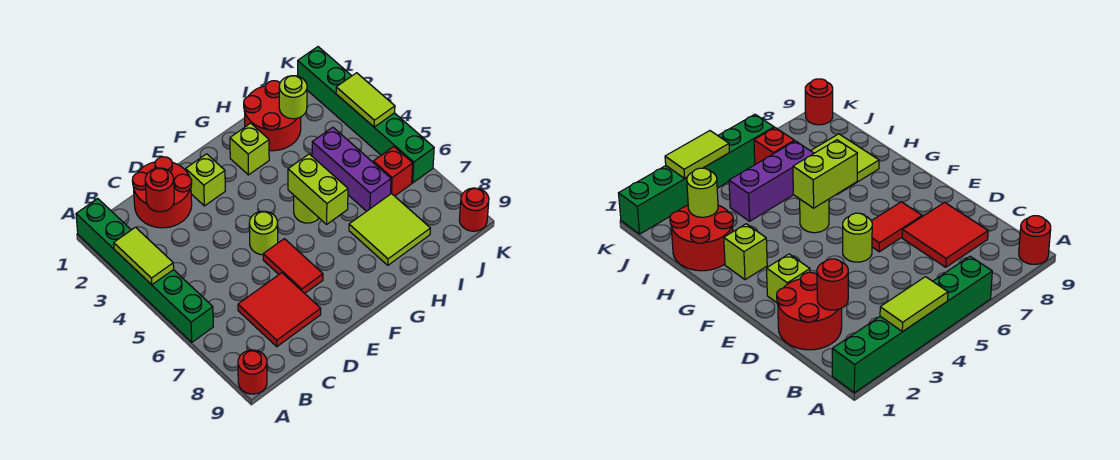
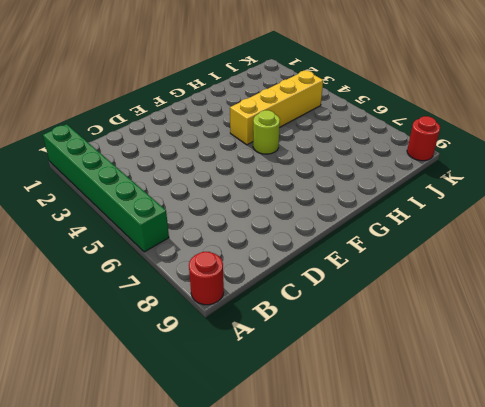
yellow brick G4:J4 level 1 -> purple brick I4:I6 level 1
none -> red round brick C1:D2 level 1
none -> red tile C7:D8 level 1
none -> lime brick E2 level 1

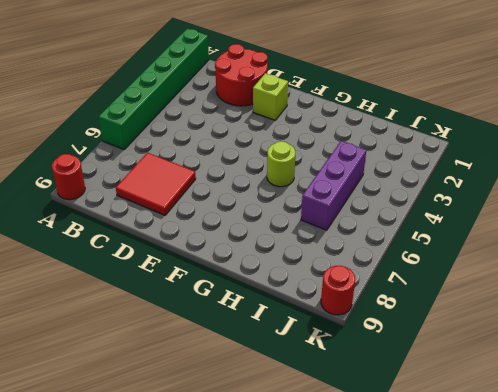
none -> lime round brick E5 level 1
none -> red tile E6:E7 level 1
none -> lime brick G2 level 1

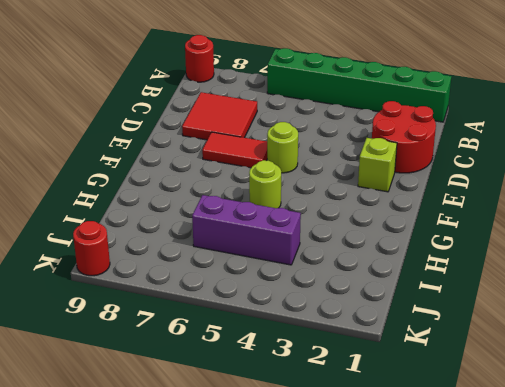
none -> lime brick G2 level 1
none -> red round brick H1:I2 level 1
none -> lime tile H7:I8 level 1

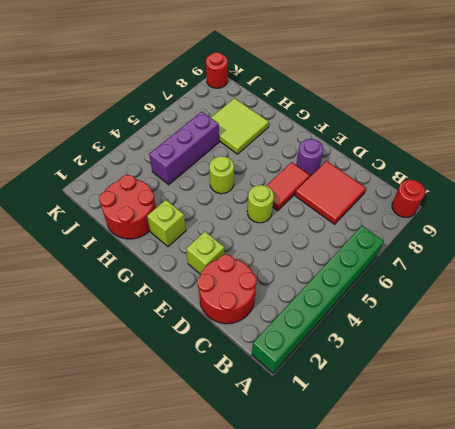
purple round brick E8 level 1 -> none
none -> red brick J6 level 1
none -> green brick K1:K6 level 1
none -> lime tile A3:A4 level 2

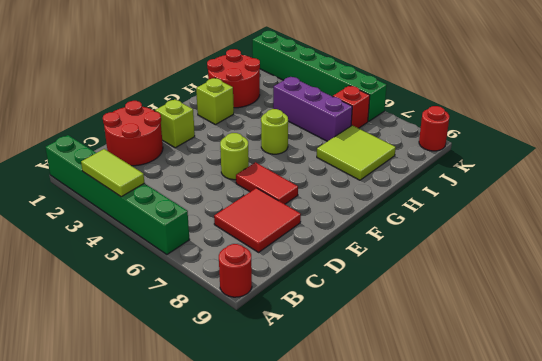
none -> red round brick C2 level 2
none -> lime brick G5:G6 level 2
none -> lime round brick I2 level 2

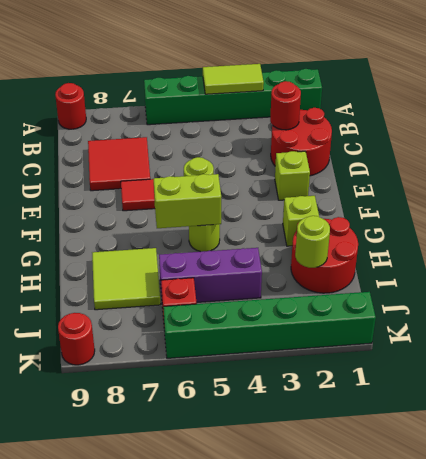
none -> lime tile K3:K4 level 2

